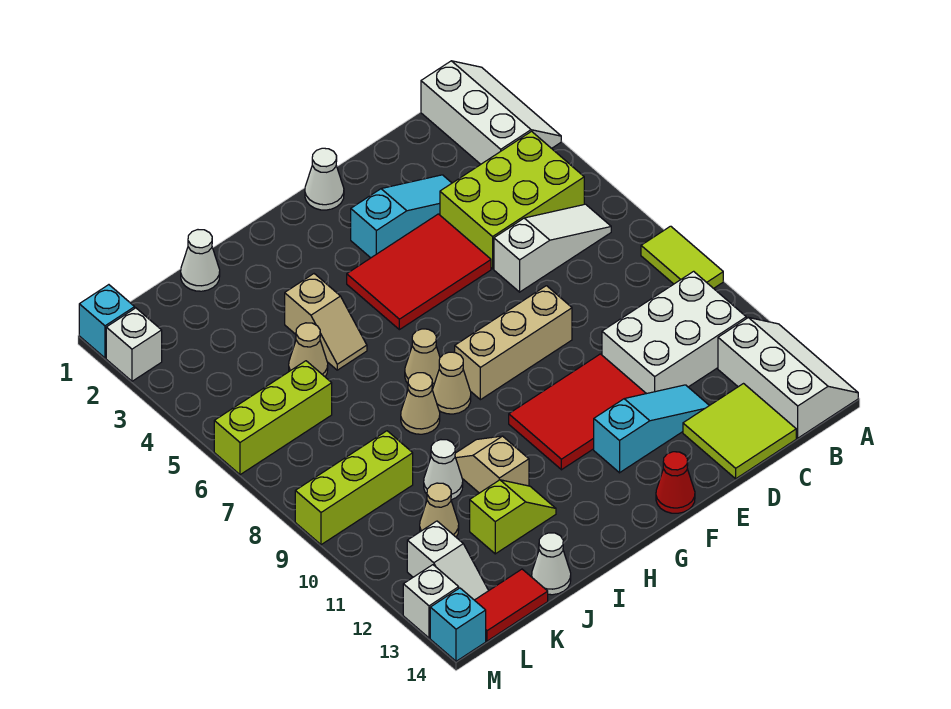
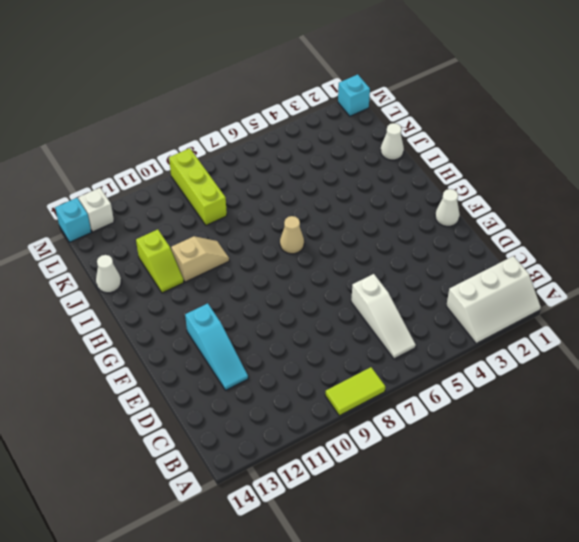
none -> white slope A12:B14 level 1 top B
none -> lime brick B4:D5 level 1
none -> white brick B10:D11 level 1
none -> lime tile C13:D14 level 1

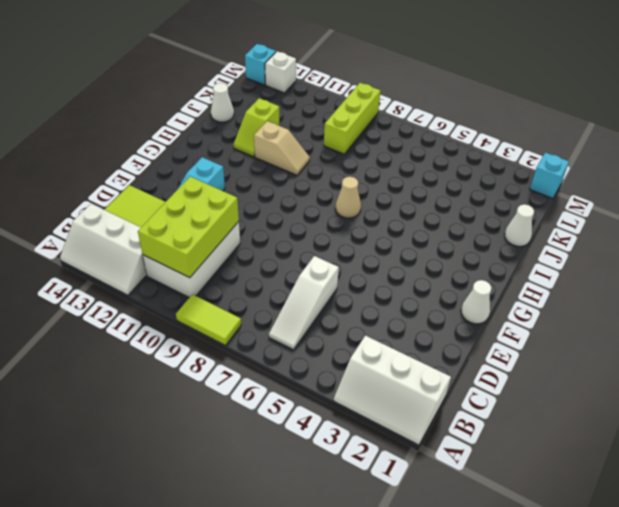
lime brick B10:D11 level 2 -> lime brick B4:D5 level 1
none -> cyan slope D3:F3 level 1 top F
none -> red tile E4:G5 level 1
none -> tan brick E8:G8 level 1
none -> red tile E10:G11 level 1

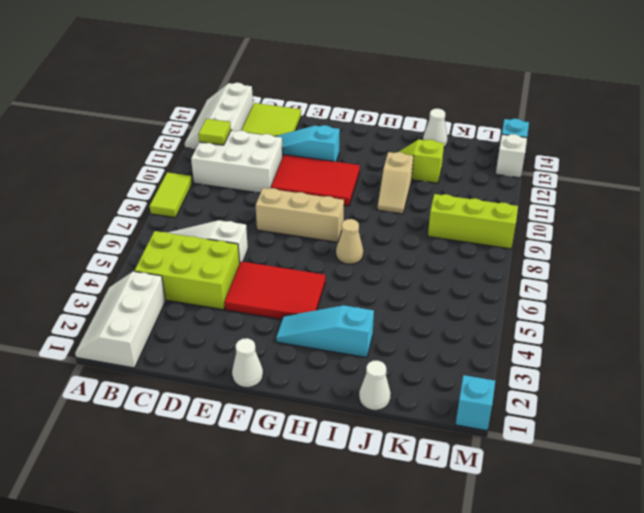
lime tile B11 level 2 -> none
cyan slope G3:I3 level 1 top I -> cyan slope D3:F3 level 1 top F
none -> red cone F14 level 1
none -> tan cone H8 level 1
none -> tan slope I4:I5 level 1 top 4
none -> tan cone I8 level 1

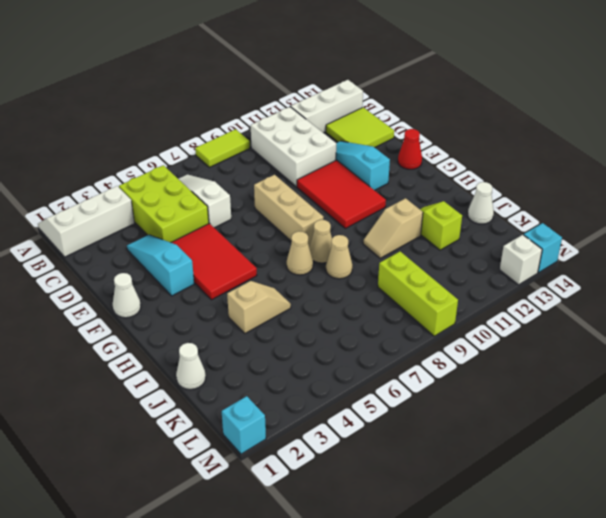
none -> tan cone J5 level 1
none -> white cone J10 level 1
none -> lime brick K6:M6 level 1
none -> tan cone K11 level 1

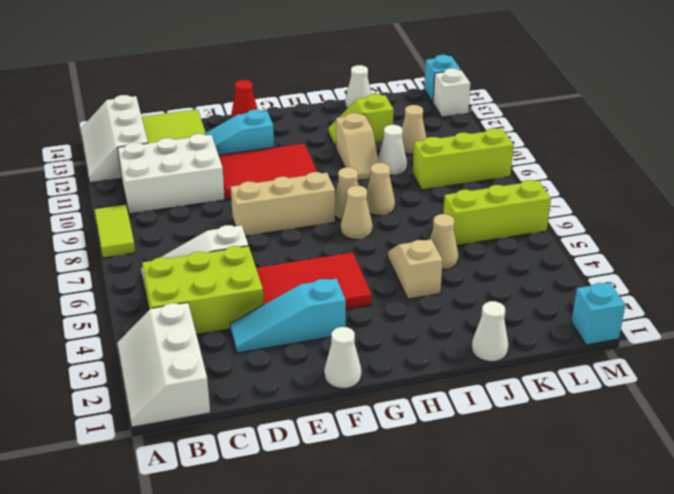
none -> red tile K14:L14 level 1
none -> white slope L12:L13 level 1 top 12
none -> white brick M2 level 1

